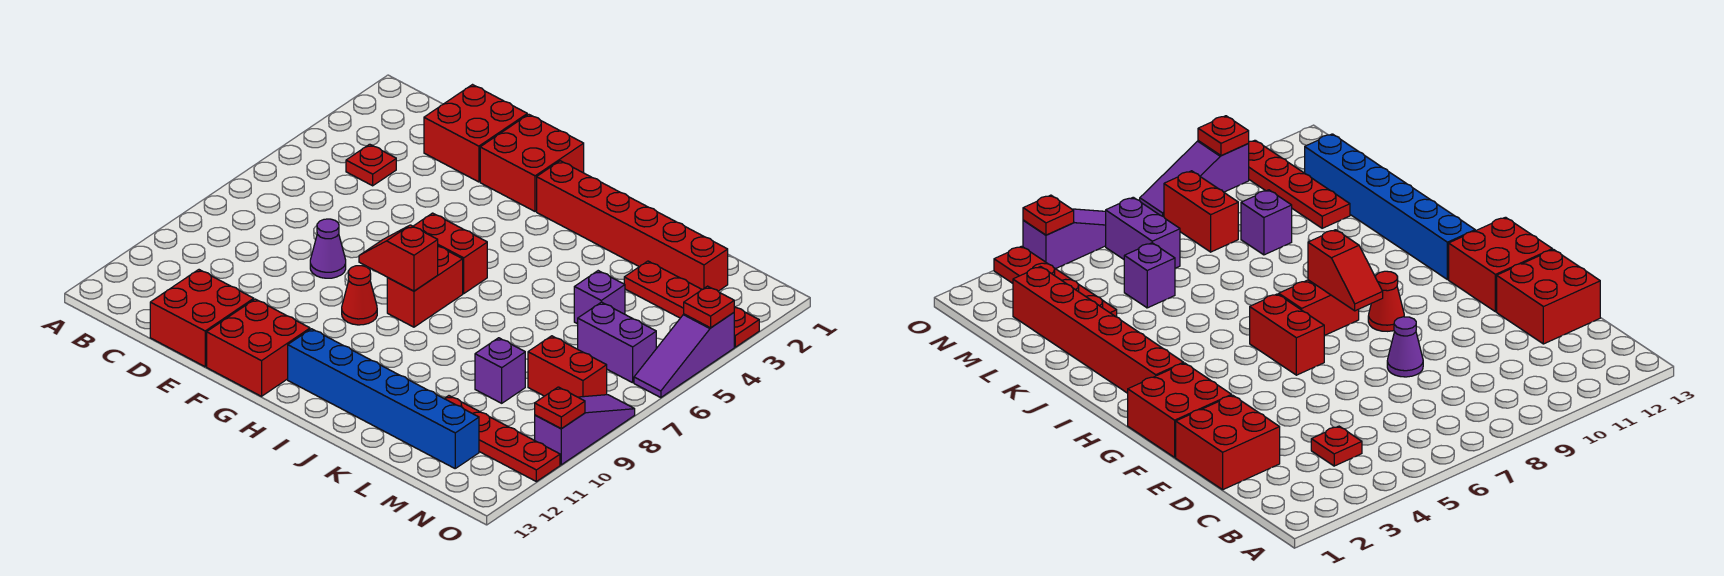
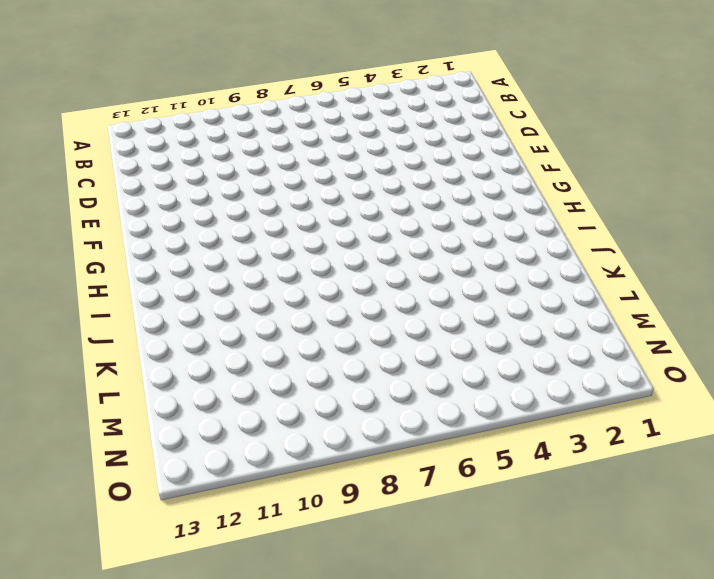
none -> red plate C4 level 1
none -> red brick D1:E2 level 1
none -> red brick D12:E13 level 1

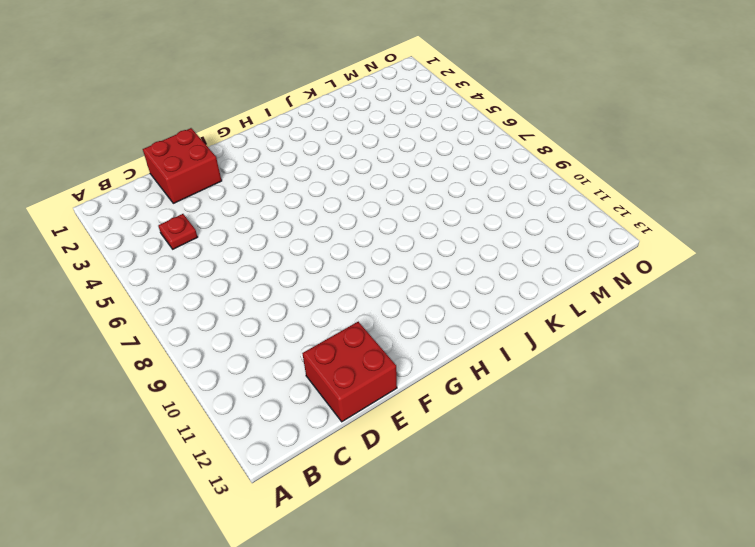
none -> purple cone E8 level 1
none -> red brick F1:G2 level 1
none -> red brick F12:G13 level 1

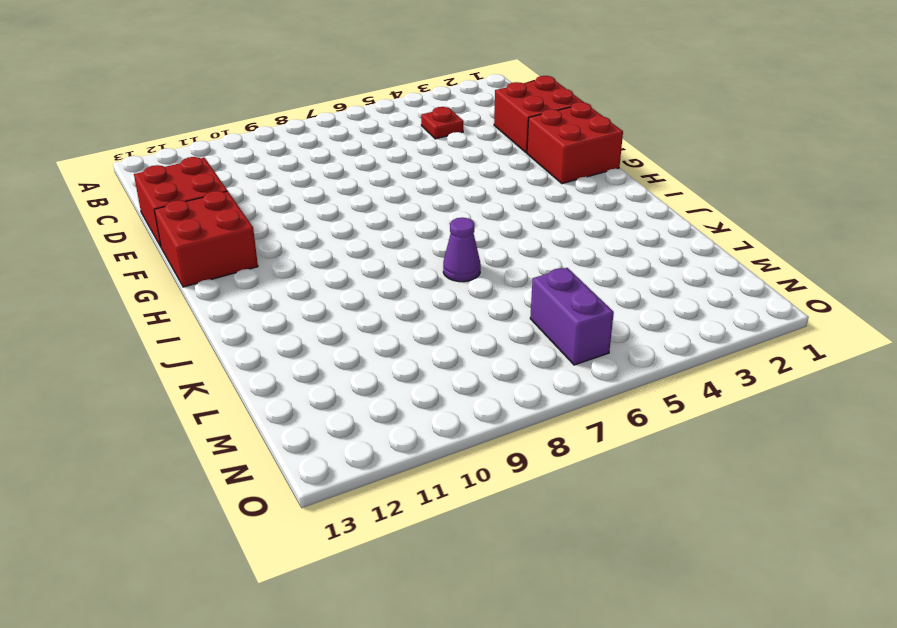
purple cone J7 level 1 -> purple cone E8 level 1
none -> red brick G6:H6 level 1
none -> red cone G9 level 1
none -> red brick H2:M2 level 1

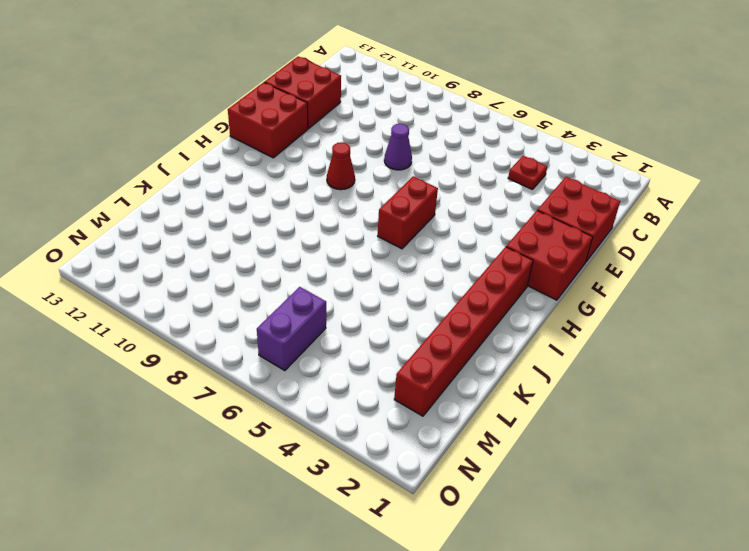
none -> red brick H7:H8 level 1
none -> blue brick H12:M12 level 1
none -> red plate L3:O3 level 1

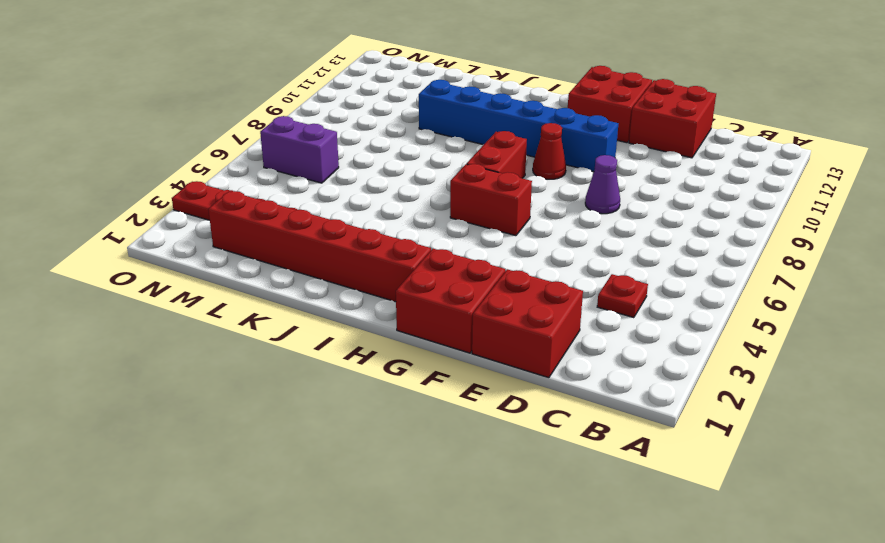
blue brick F10:K10 level 1 -> blue brick H12:M12 level 1
none -> purple brick L5 level 1
none -> purple brick L9 level 1
none -> red plate L11:O11 level 1

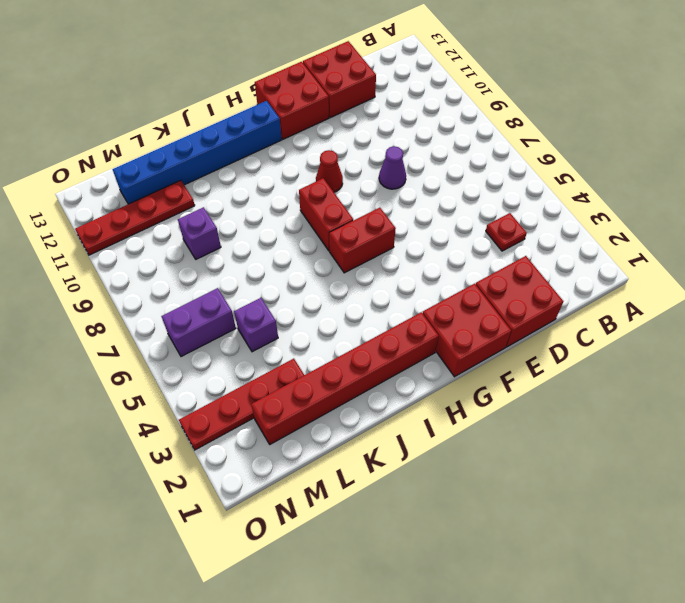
none -> red brick M8:N8 level 1
none -> purple slope O4:O6 level 1 top 4
none -> purple slope O8:O10 level 1 top 10

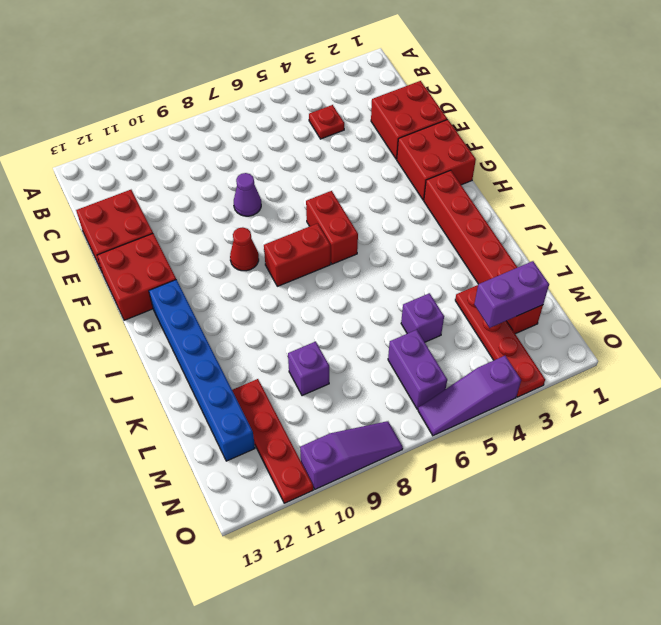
purple brick M2:M3 level 2 -> none
none -> red brick M8:N8 level 1
none -> red slope G8:H8 level 2 top H
none -> red plate O4 level 2

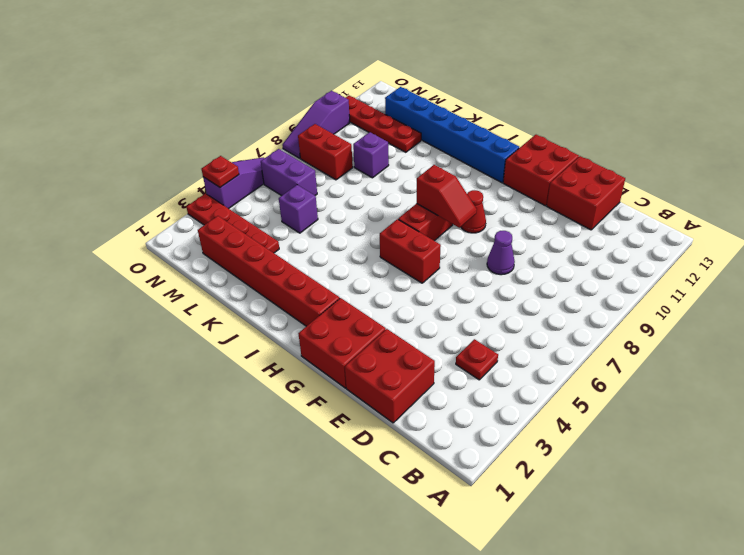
none -> red plate O10 level 2

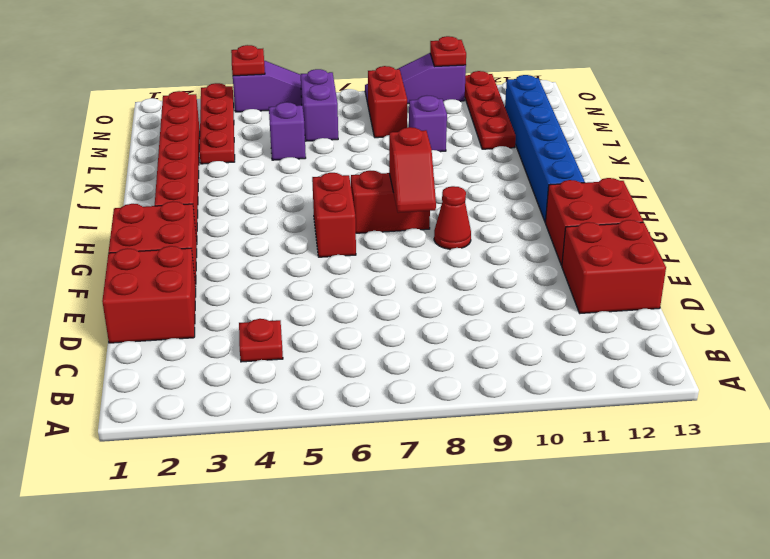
none -> purple cone E8 level 1

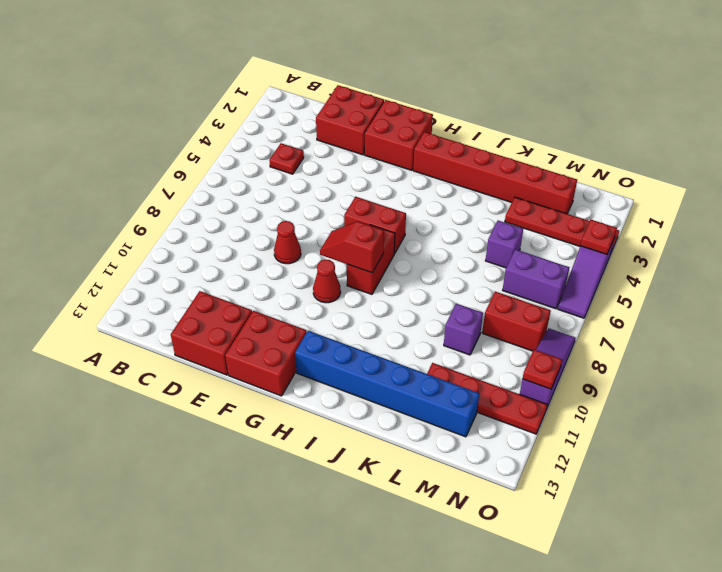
red cone E8 level 1 -> purple cone E8 level 1

